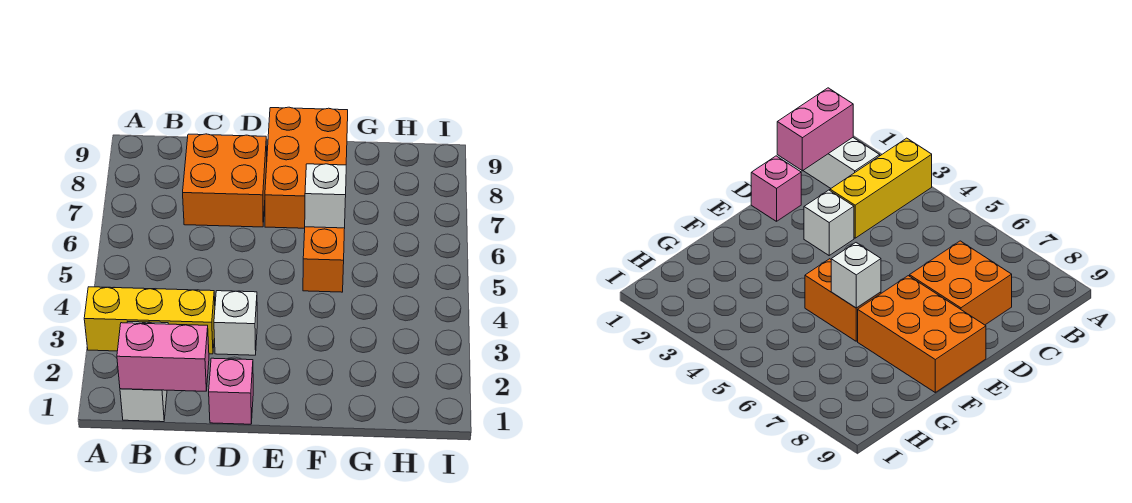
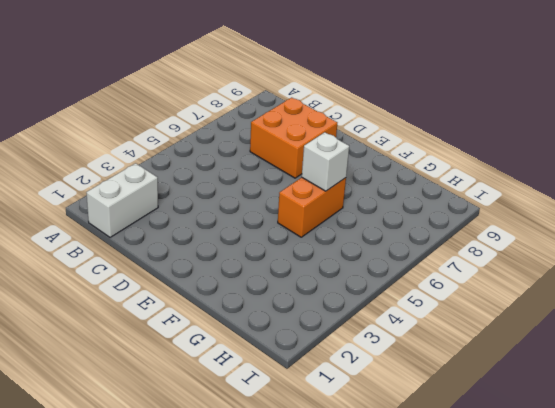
none -> yellow brick A3:C3 level 1
none -> pink brick D1 level 1

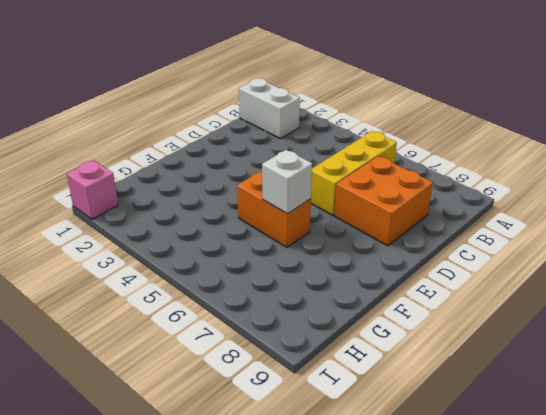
yellow brick B6:D6 level 1 -> yellow brick A3:C3 level 1
pink brick I1 level 1 -> pink brick D1 level 1
none -> white brick D3 level 1
none -> orange brick E7:F9 level 1

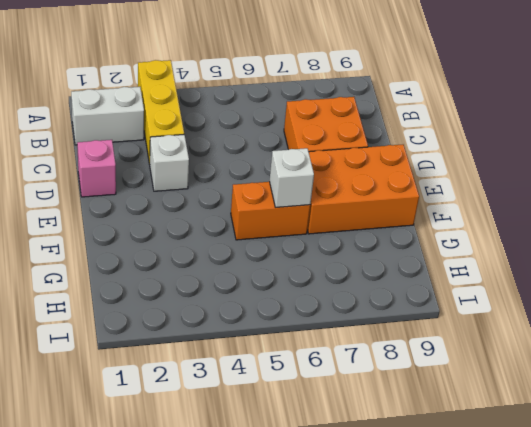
none -> pink brick B1:C1 level 2

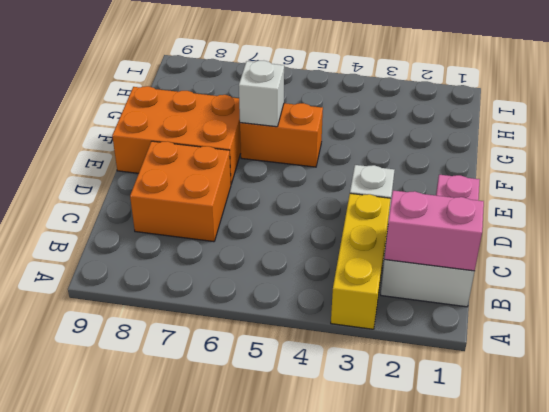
pink brick B1:B2 level 2 -> pink brick B1:C1 level 2

